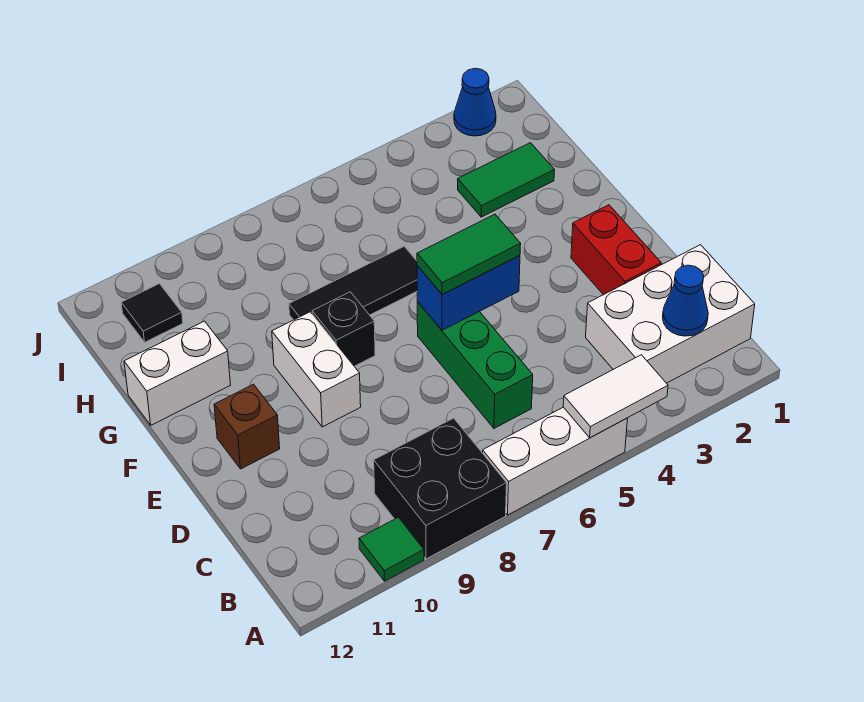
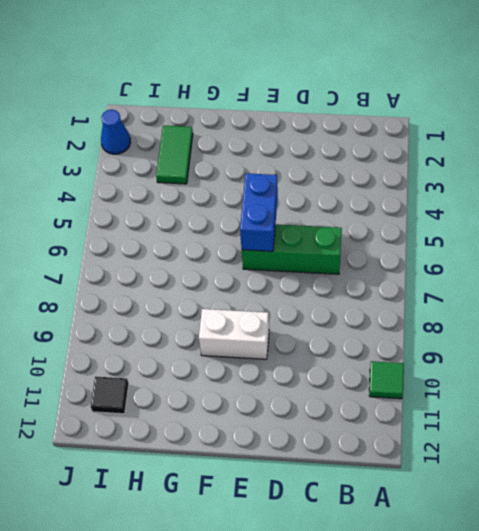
none -> white brick A5:A7 level 1
none -> black brick A8:B9 level 1
none -> white brick B1:C3 level 1

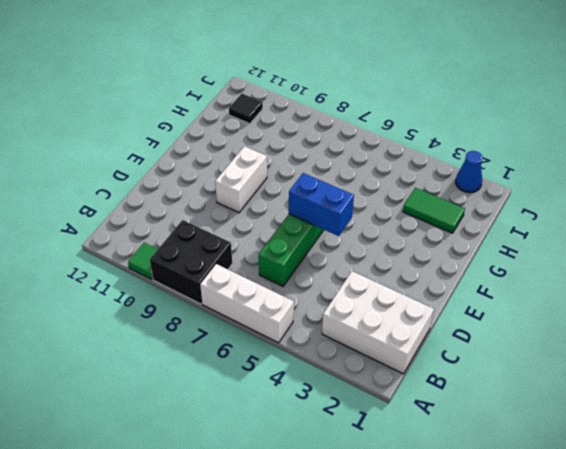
none -> red brick D2:E2 level 1
none -> brown brick E11 level 1
none -> black brick F8 level 1

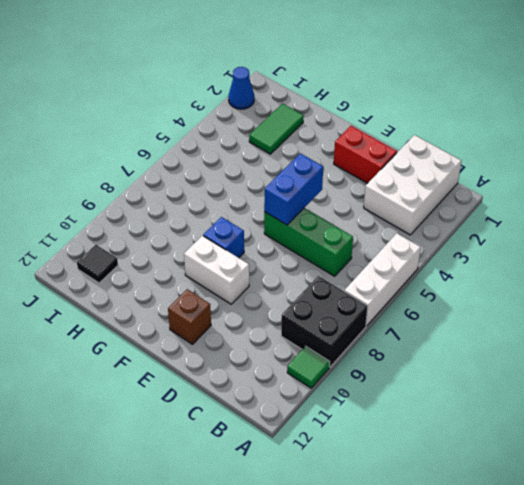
blue brick F8 level 1 -> black brick F8 level 1
none -> black tile G6:G8 level 1
none -> white brick G11:G12 level 1
none -> white tile A4:A5 level 2

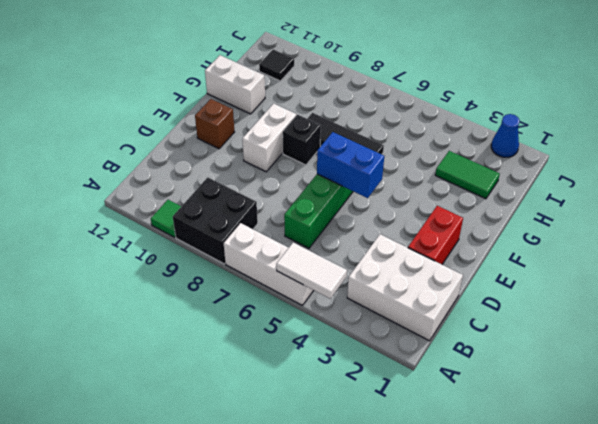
none -> blue cone B2 level 2
none -> green tile E5:E6 level 3

